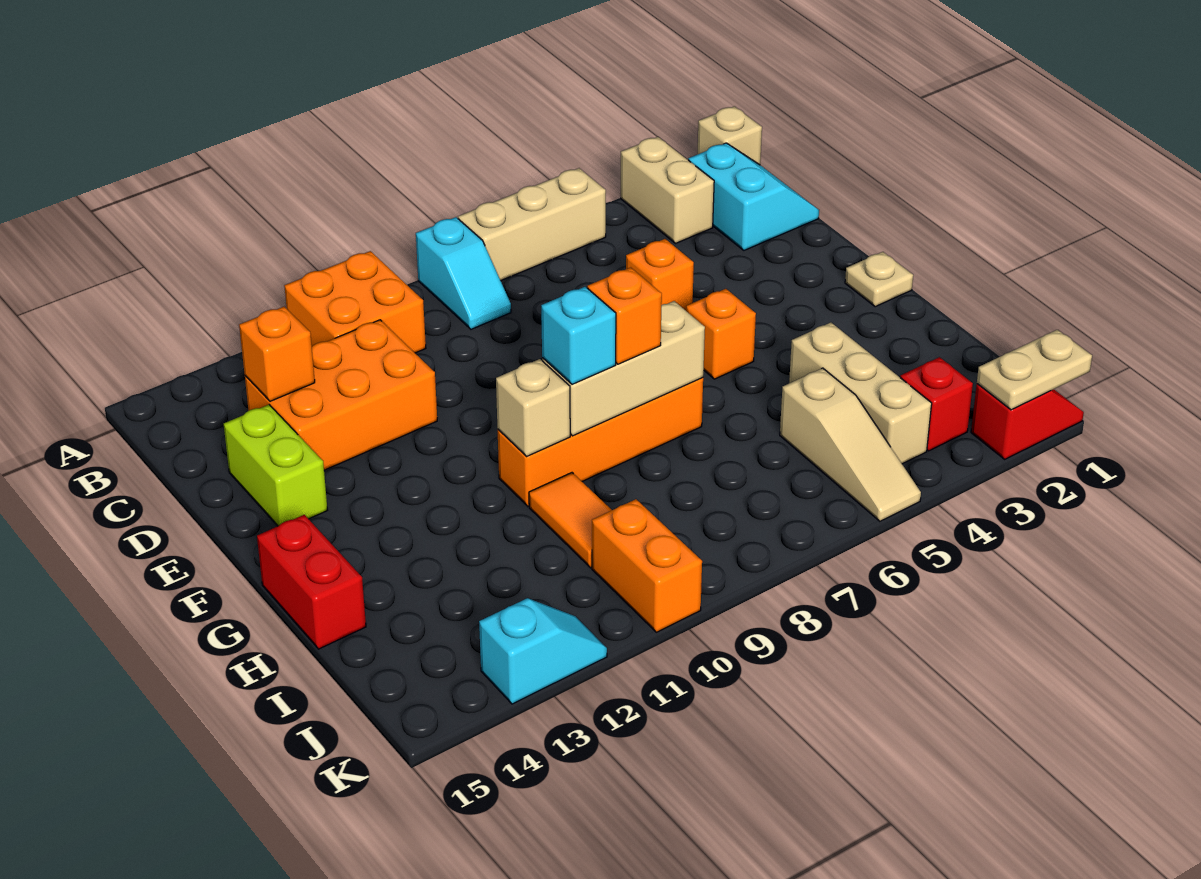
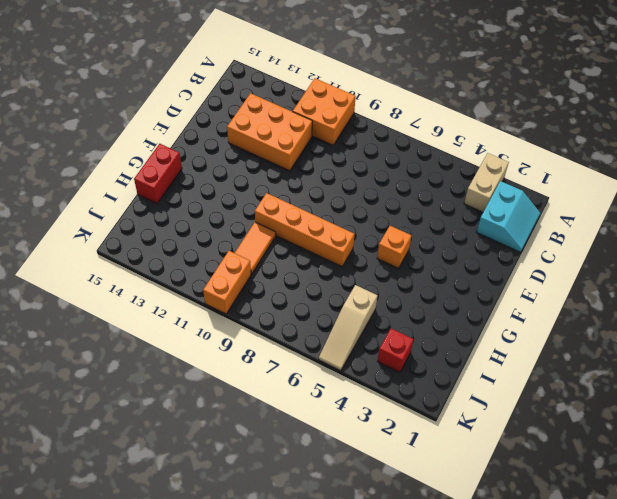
none -> tan brick A1 level 1
none -> tan brick A5:A7 level 1
none -> cyan slope A8:B8 level 1 top A

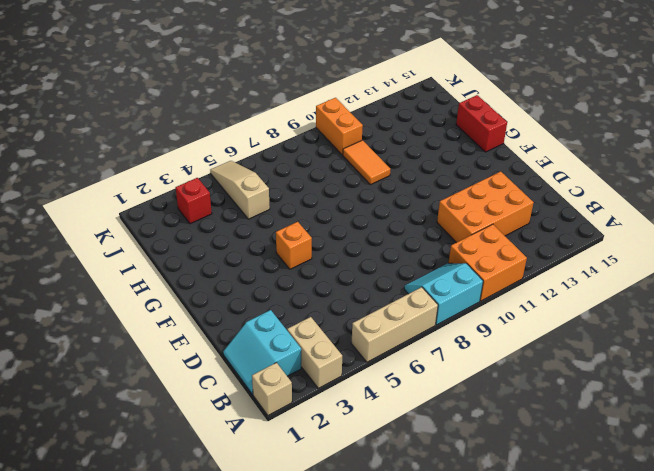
cyan slope A8:B9 level 1 top A -> cyan slope A8:B8 level 1 top A
none -> orange brick D5 level 1
none -> lime brick D14:E14 level 1
none -> tan plate F1 level 1

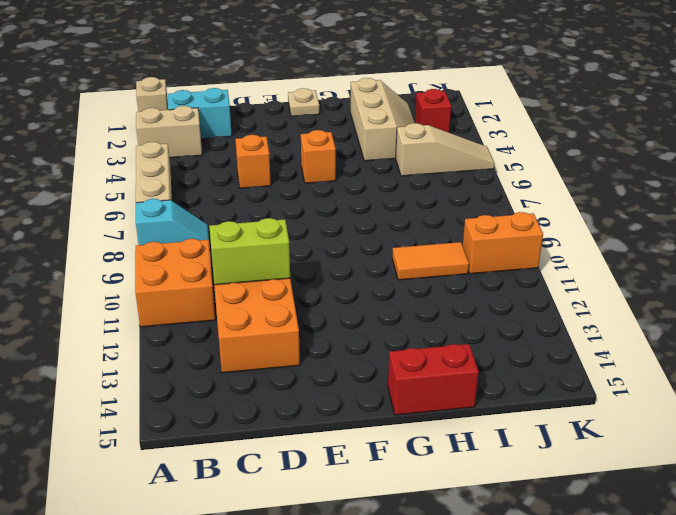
lime brick C11:D11 level 2 -> lime brick D14:E14 level 1
tan slope H2:I4 level 1 top H -> tan brick H4:J4 level 1
none -> orange brick G7:G10 level 1
none -> red slope K1:K2 level 1 top 2
none -> cyan slope K12:K13 level 1 top 13

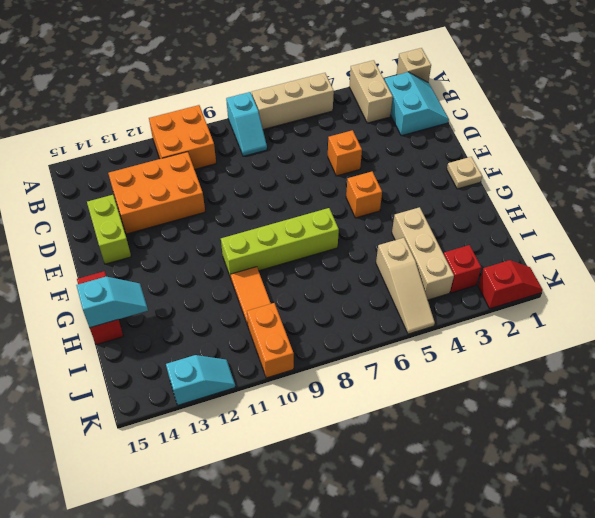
lime brick G7:G10 level 1 -> orange brick G7:G10 level 1
cyan slope H14:H15 level 2 top 15 -> none
none -> orange brick C13 level 2
none -> tan brick G7:G9 level 2
none -> tan brick G10 level 2

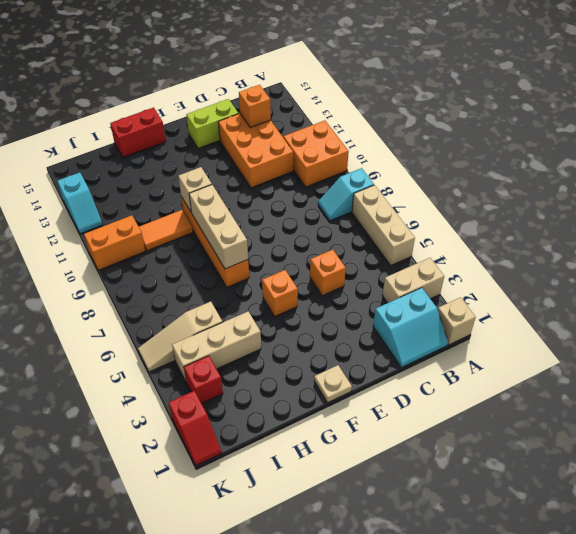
none -> tan plate K1:K2 level 2
none -> orange brick G8 level 3
none -> cyan brick G9 level 3

